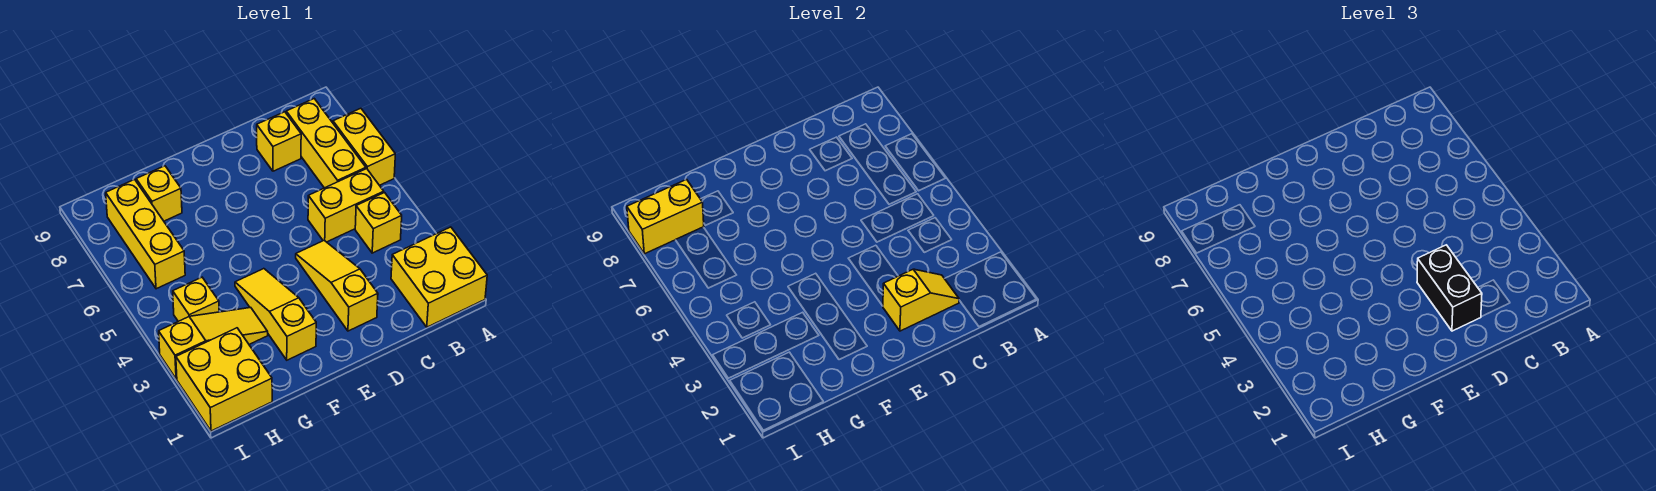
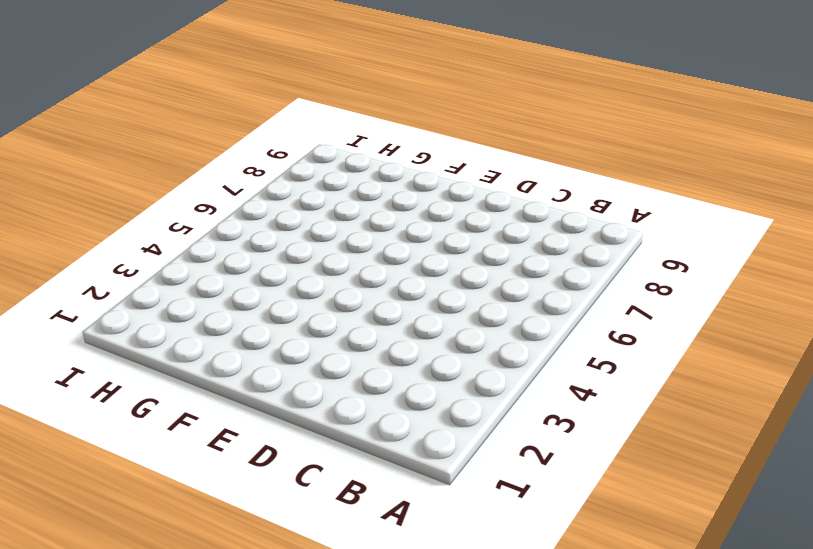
none -> yellow brick A1:B2 level 1
none -> yellow brick A6:A7 level 1
none -> yellow brick B4 level 1

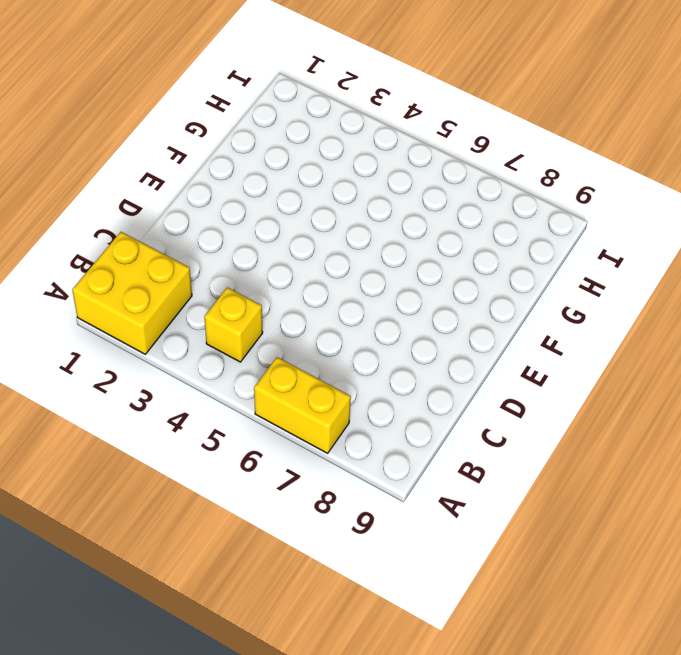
none -> yellow brick B5:C5 level 1
none -> yellow brick B6:B8 level 1
none -> yellow brick C8 level 1

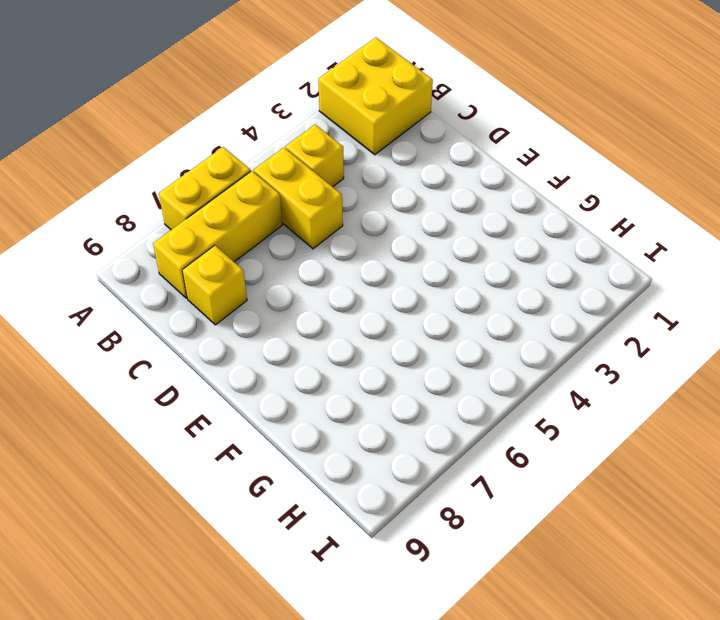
none -> yellow slope D2:D4 level 1 top 2
none -> yellow slope F2:F4 level 1 top 2
none -> yellow slope G3:I3 level 1 top I

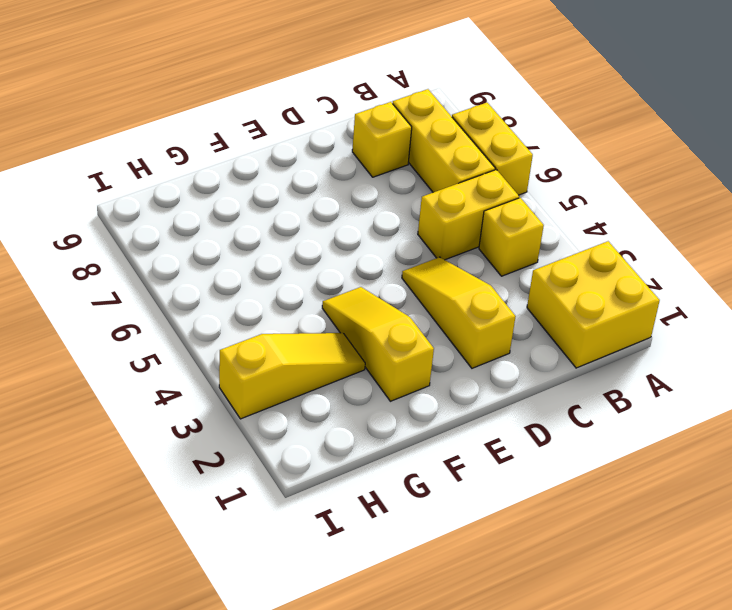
none -> yellow brick G8 level 1
none -> yellow brick H1:I2 level 1
none -> yellow brick H4 level 1

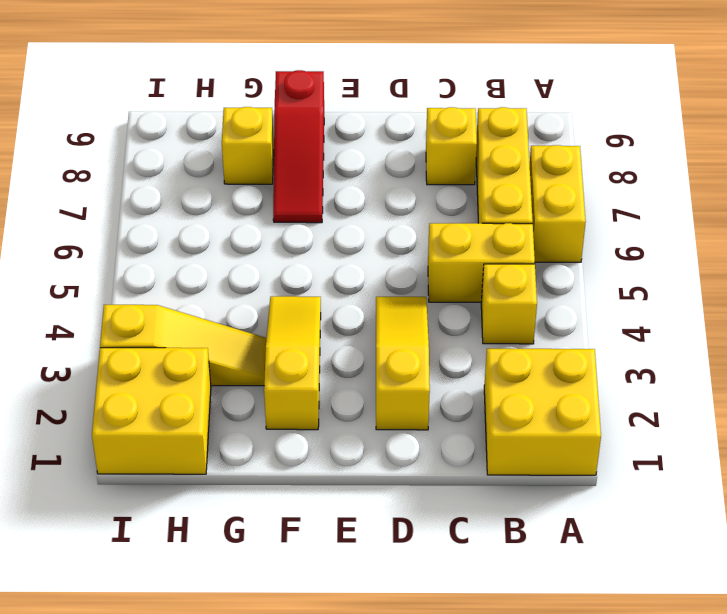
red slope F7:F9 level 1 top 9 -> none
none -> yellow brick H4 level 1
none -> yellow brick H6:H8 level 1
none -> yellow slope C2:D2 level 2 top D

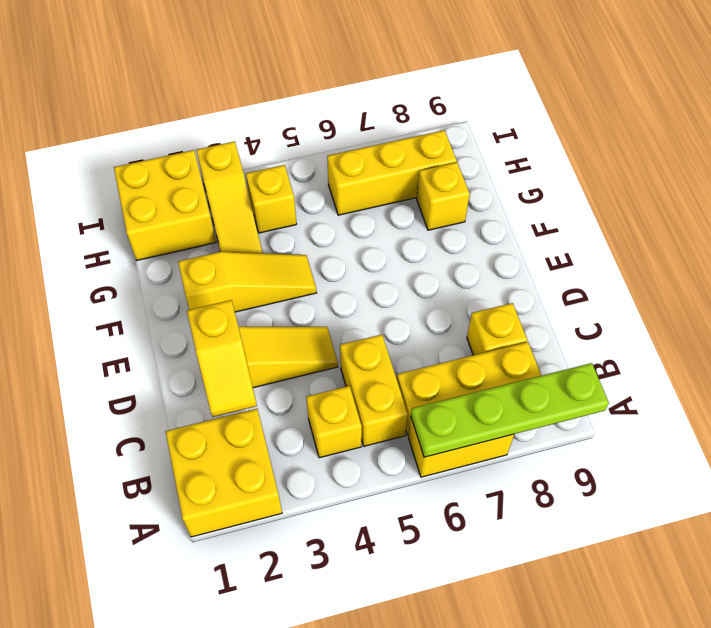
lime plate A6:A9 level 2 -> none
none -> yellow brick H8:I8 level 2
none -> black brick D2:D3 level 3

